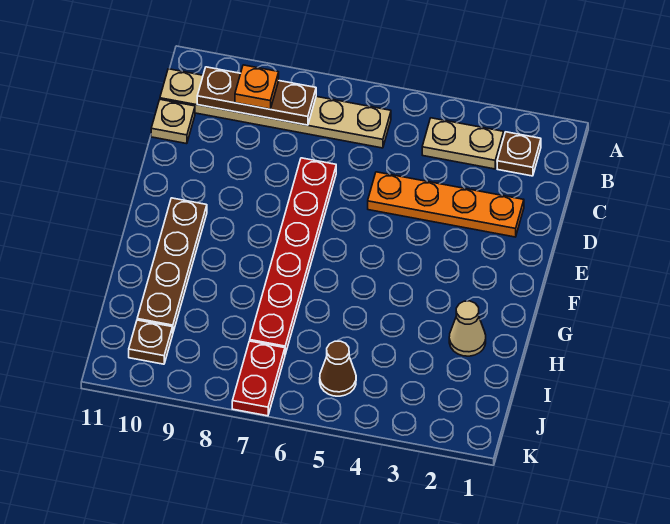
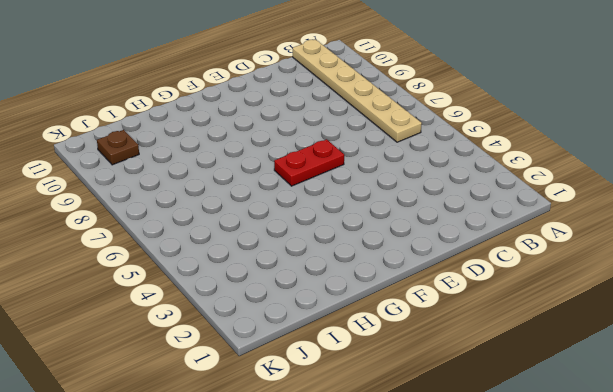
red plate E6:F6 level 1 -> red plate J7:K7 level 1
none -> brown plate B2 level 1
none -> tan plate B3:B4 level 1
none -> tan plate C11 level 1

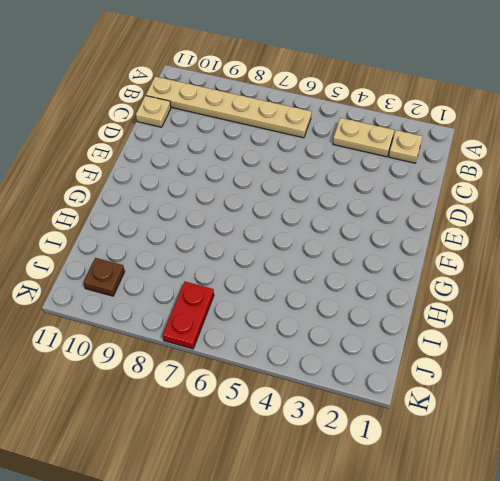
tan plate B2 level 1 -> brown plate B2 level 1
none -> orange plate D2:D5 level 1
none -> red plate D7:I7 level 1
none -> brown plate F10:I10 level 1

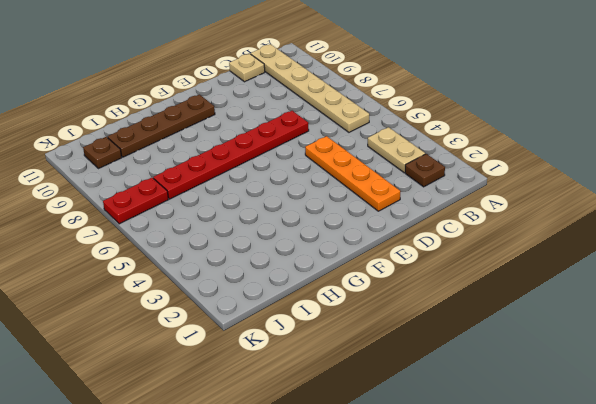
none -> tan cone H2 level 1
none -> brown cone J5 level 1
none -> brown plate B8:B10 level 2

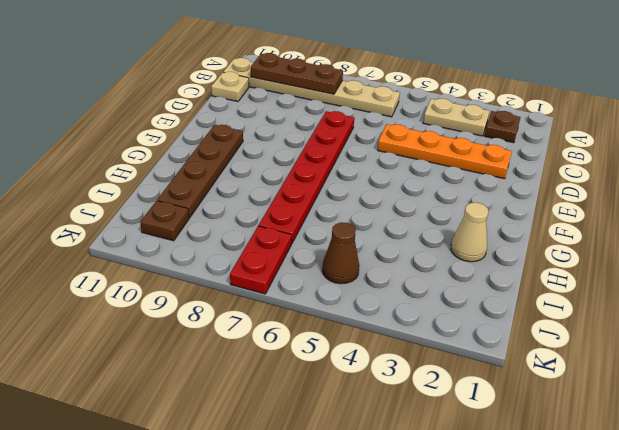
none -> orange plate B9 level 3

